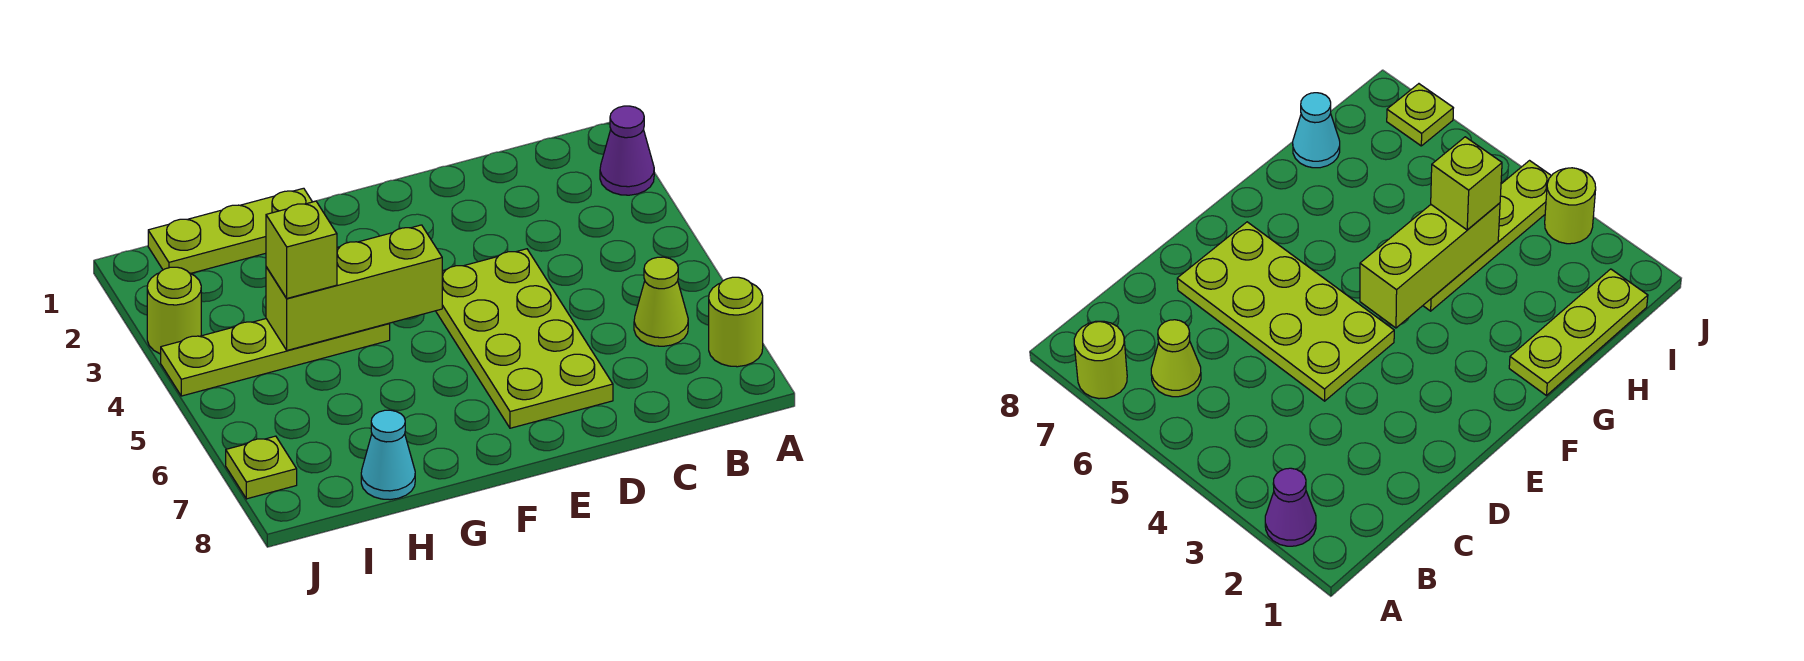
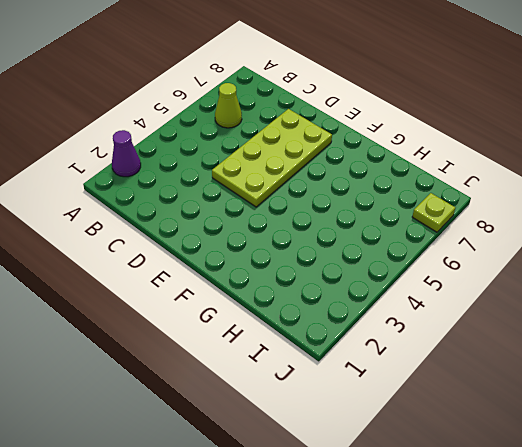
none -> lime round brick A7 level 1
none -> lime plate G1:I1 level 1

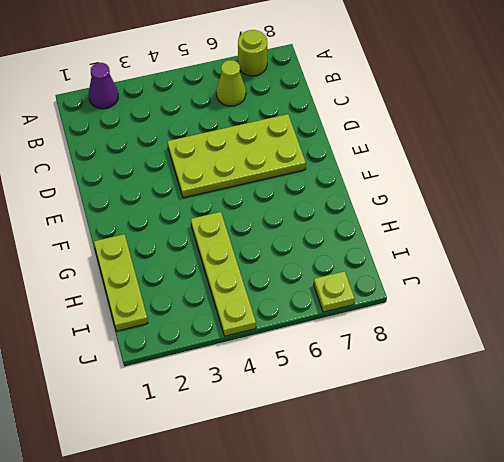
none -> cyan cone H8 level 1
none -> lime round brick J3 level 1

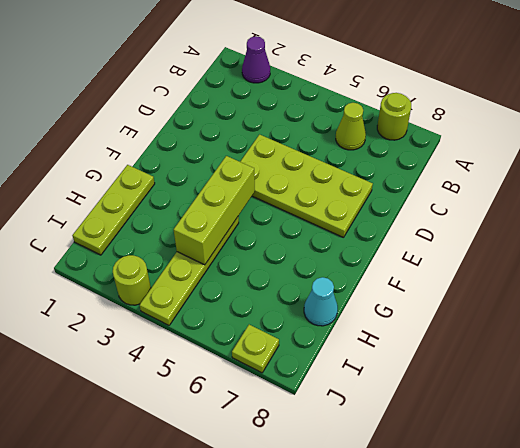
none -> lime brick H4 level 3

